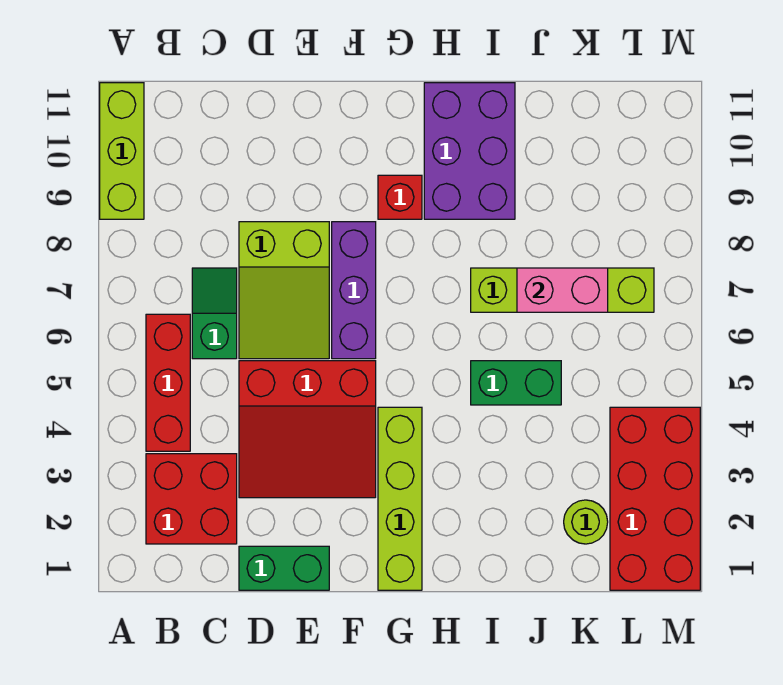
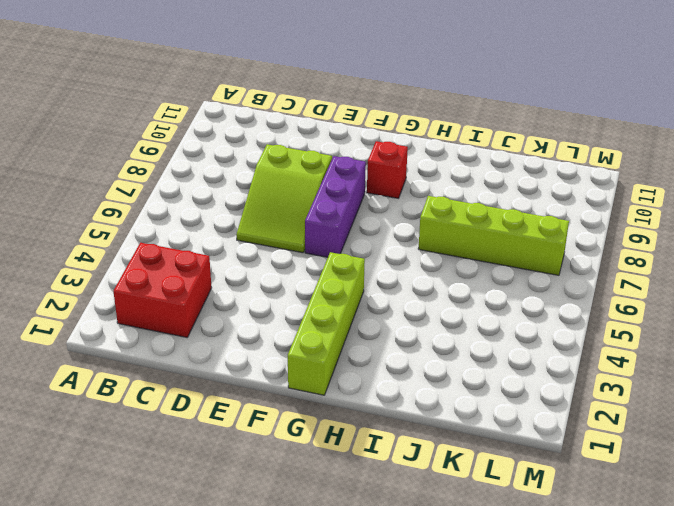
none -> lime brick A9:A11 level 1
none -> red brick B4:B6 level 1
none -> green slope C6:C7 level 1 top 6

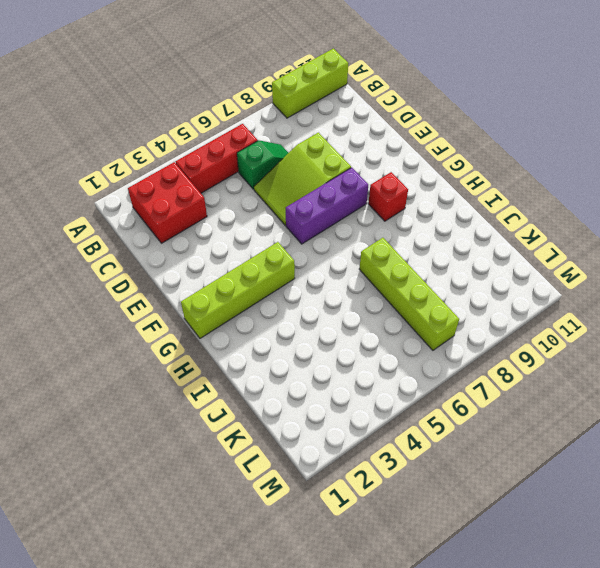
none -> green brick D1:E1 level 1
none -> red slope D3:F5 level 1 top 5
none -> purple brick H9:I11 level 1

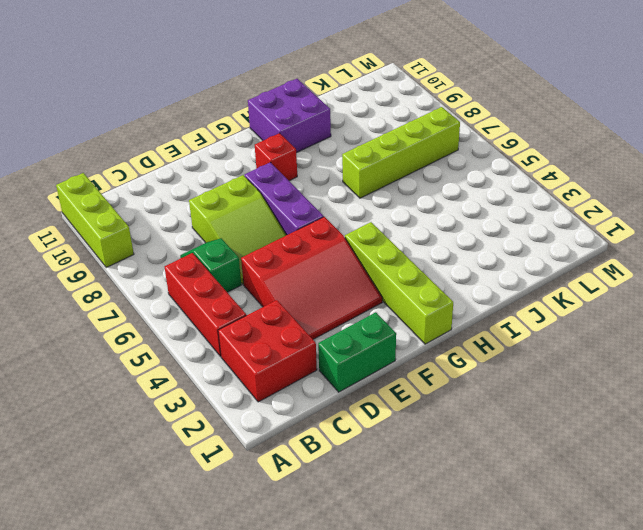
purple brick H10:I11 level 1 -> purple brick H9:I11 level 1
none -> green brick I5:J5 level 1
none -> lime round brick K2 level 1
none -> red brick L1:M4 level 1

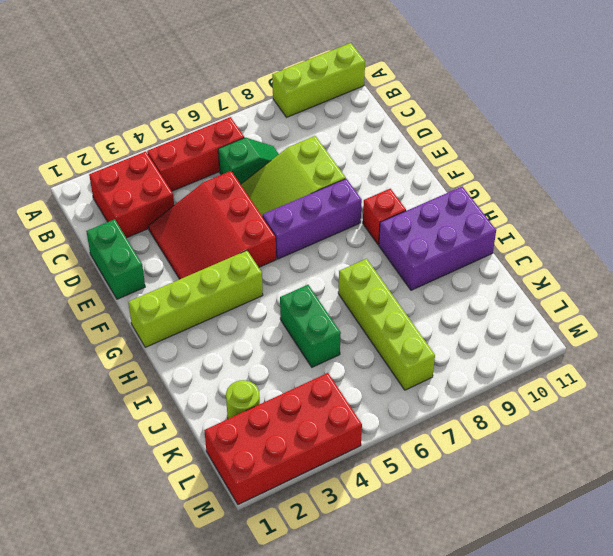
none -> pink brick J7:K7 level 2

